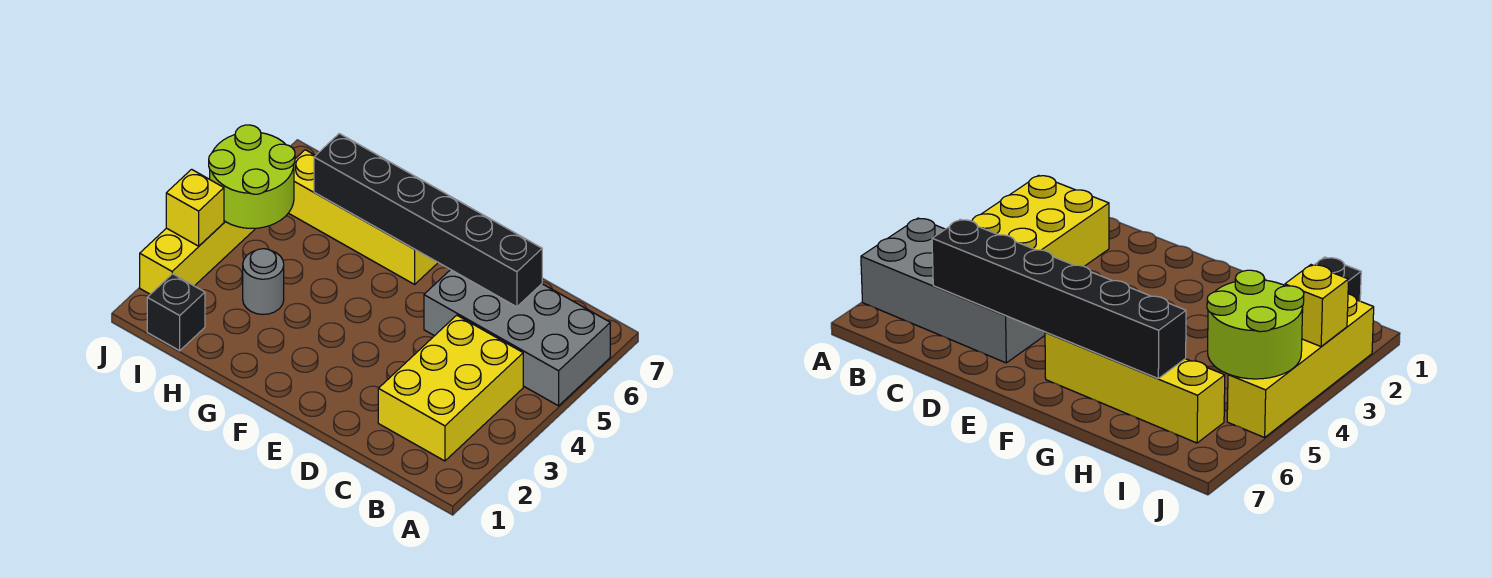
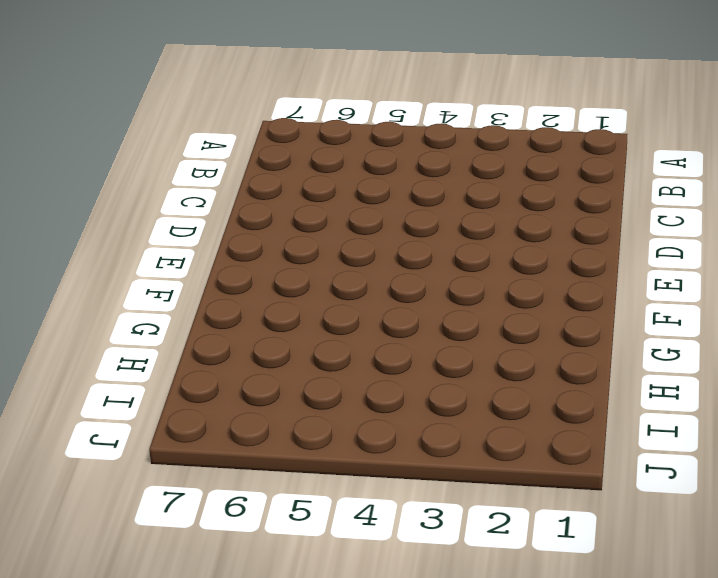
none -> grey brick A5:D6 level 1
none -> yellow brick B2:C4 level 1

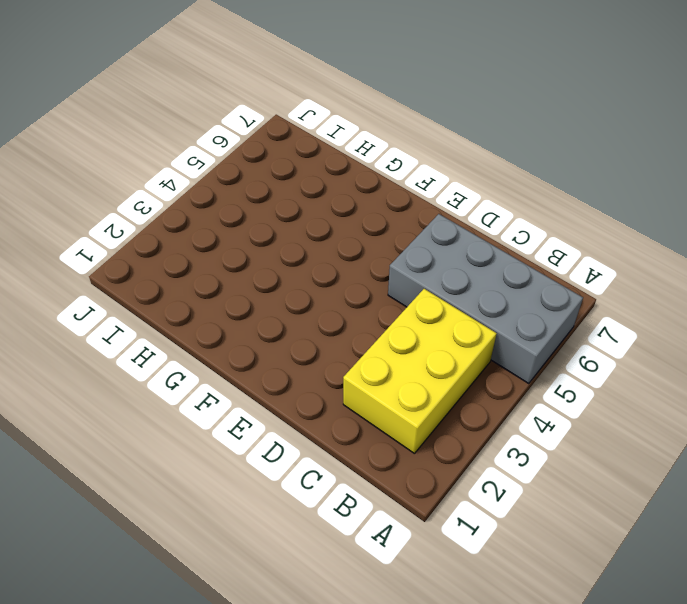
none -> yellow brick F6:I6 level 1
none -> grey round brick H3 level 1

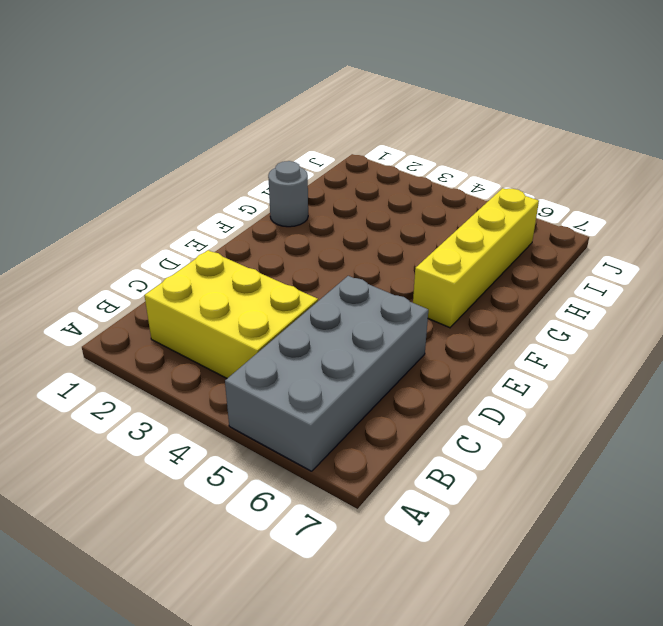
grey round brick G1 level 1 -> grey round brick H3 level 1
none -> black brick I1 level 1
none -> yellow brick J2:J5 level 1

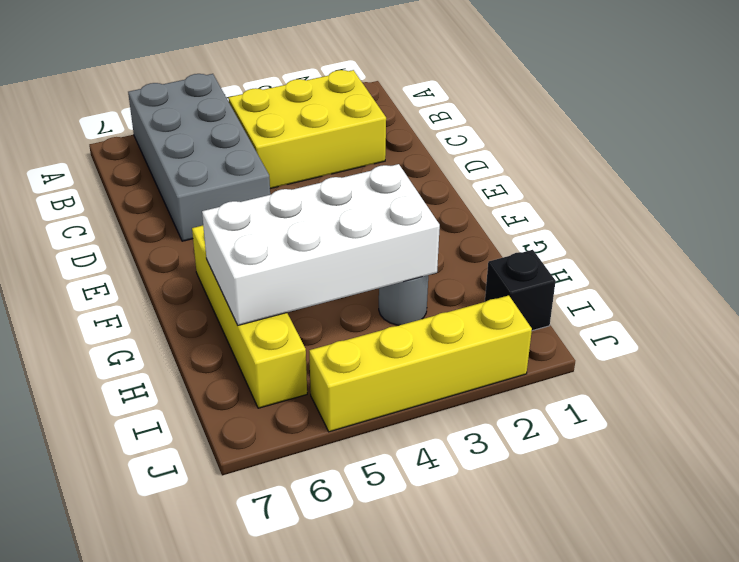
white brick G3:H6 level 2 -> black brick C6:H6 level 2
none -> lime round brick I4:J5 level 2
none -> yellow brick J3 level 2

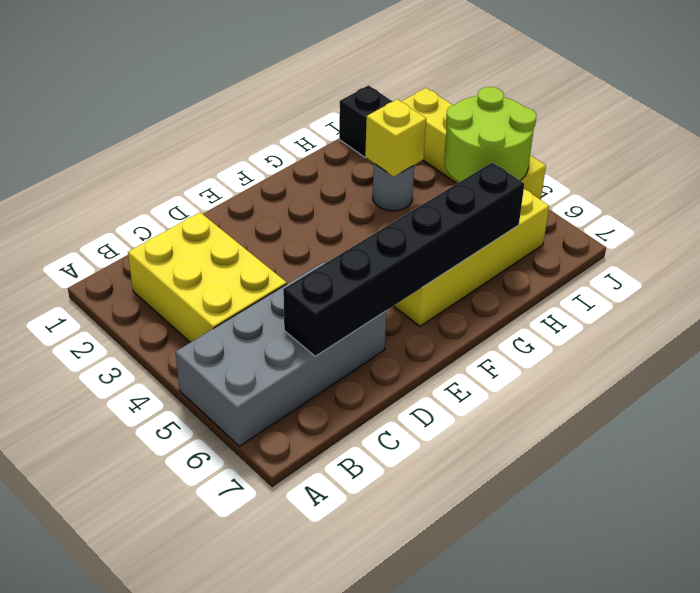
yellow brick H3 level 2 -> yellow brick J3 level 2

